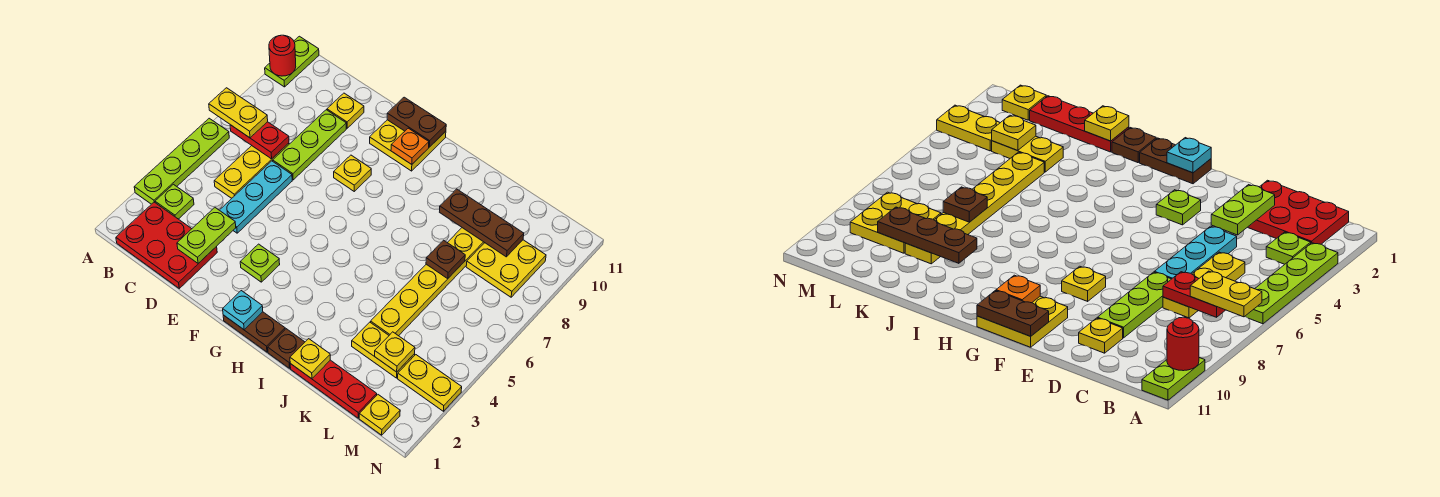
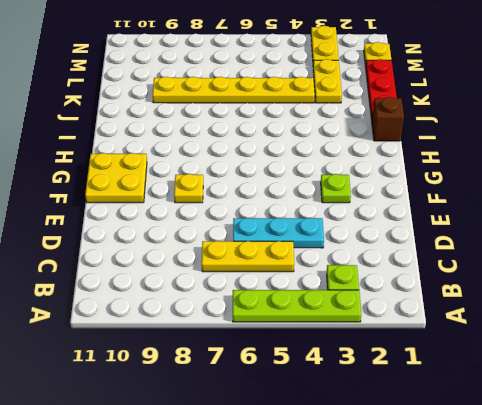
brown brick I1 level 1 -> brown plate I1 level 1
none -> lime plate A10:A11 level 1
none -> red plate B1:D2 level 1
none -> lime plate D7:D9 level 1
none -> yellow plate D10 level 1

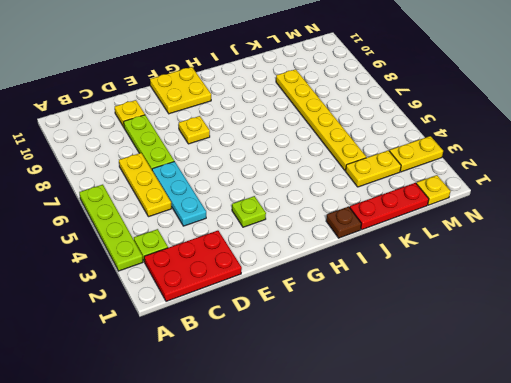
none -> lime plate A10:A11 level 1
none -> brown plate G1:H1 level 1
none -> yellow plate L8:M9 level 1
none -> red round brick A10 level 2

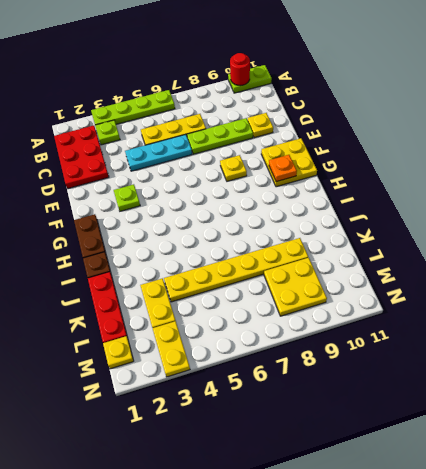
none -> red plate B7:C7 level 2
none -> lime plate D2:D3 level 2
none -> brown plate F11:G11 level 2
none -> cyan plate G1 level 2

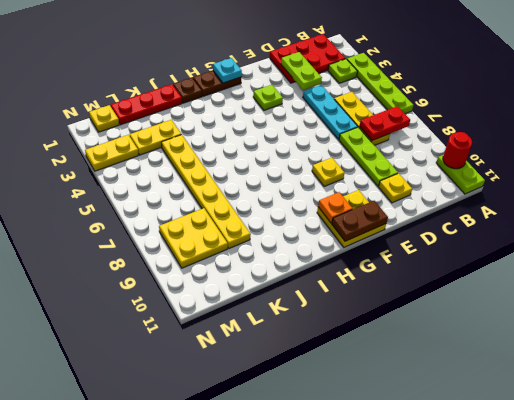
none -> yellow plate J1 level 2
none -> brown plate J9:L9 level 2
none -> brown plate K7 level 2
none -> yellow plate L3 level 2

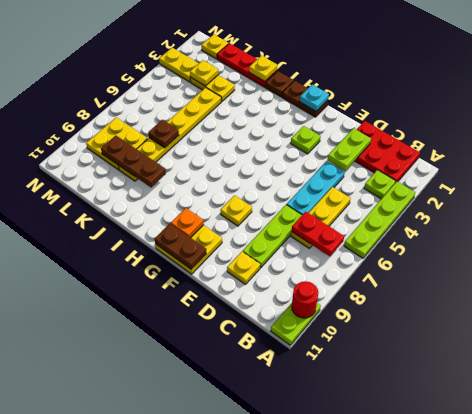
none -> yellow plate A7:B7 level 3

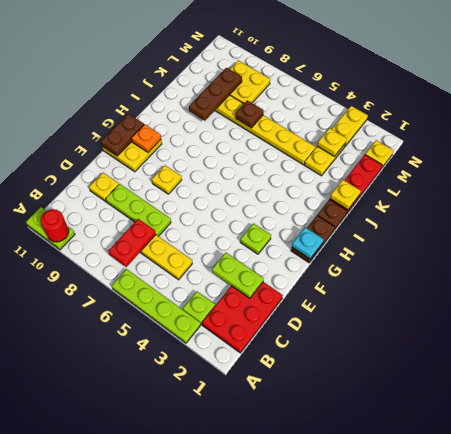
none -> cyan plate D4:D6 level 1
none -> yellow plate A7:B7 level 3

